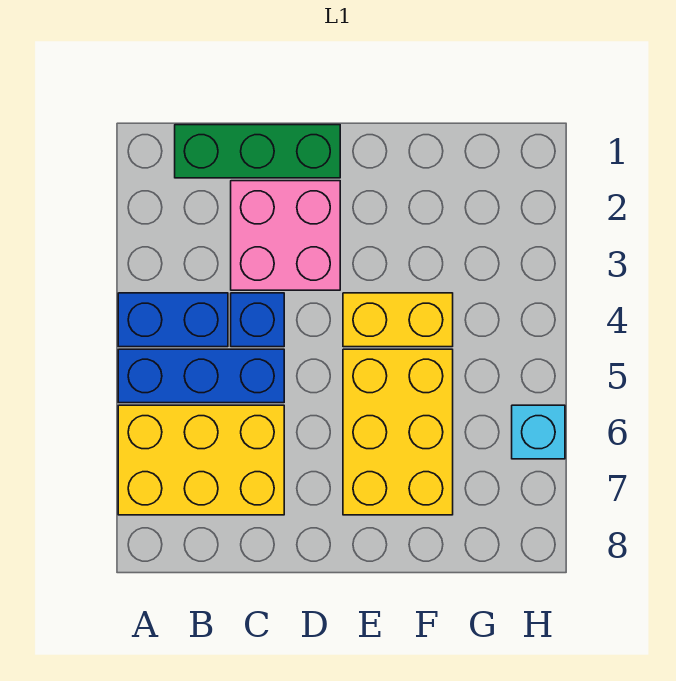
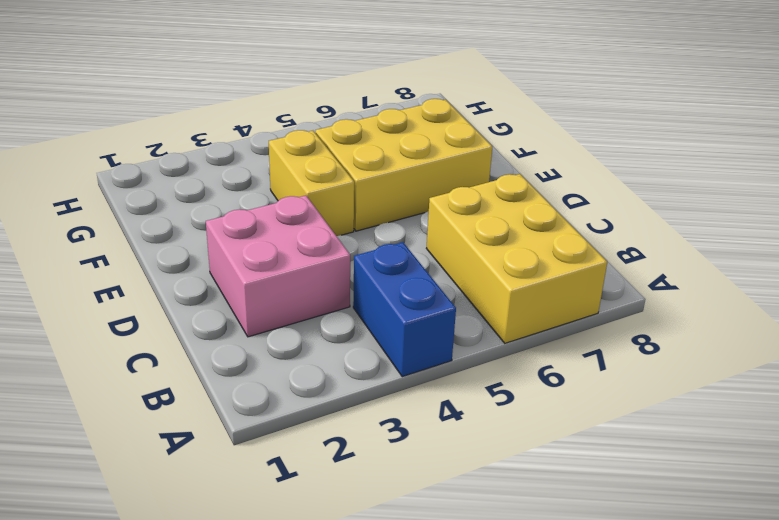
none -> blue brick A5:C5 level 1
none -> green brick B1:D1 level 1

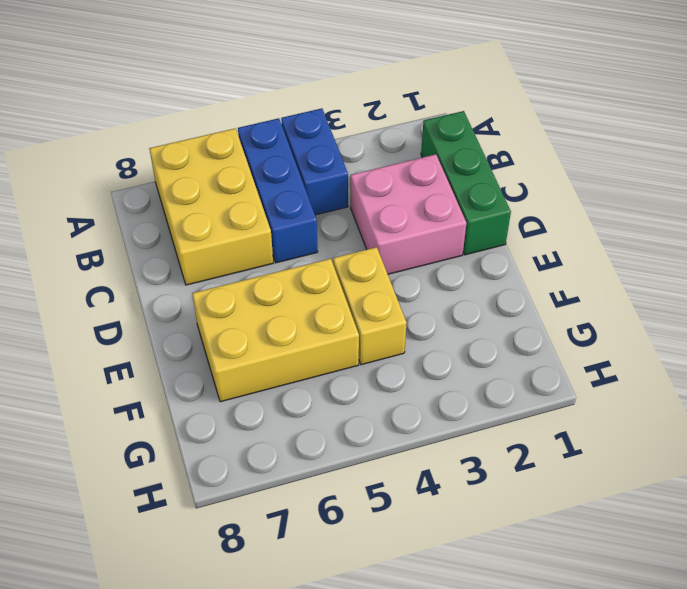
none -> blue brick C4 level 1
none -> cyan brick H6 level 1

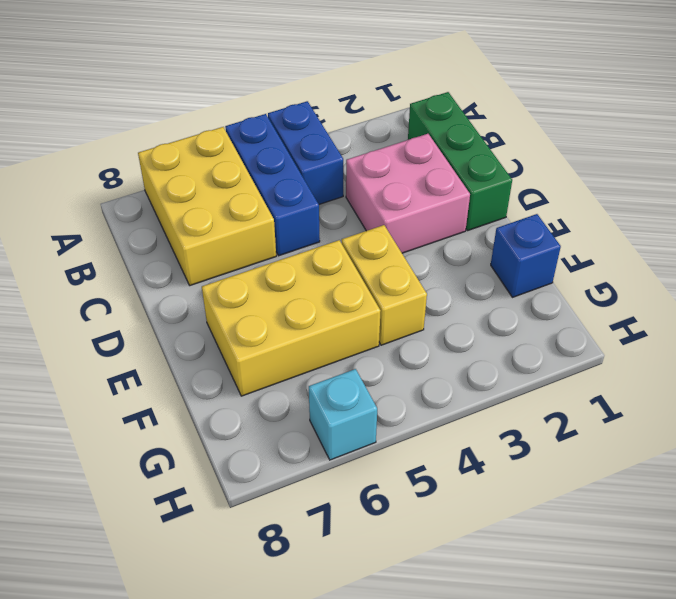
blue brick F1 level 1 -> blue brick C4 level 1

